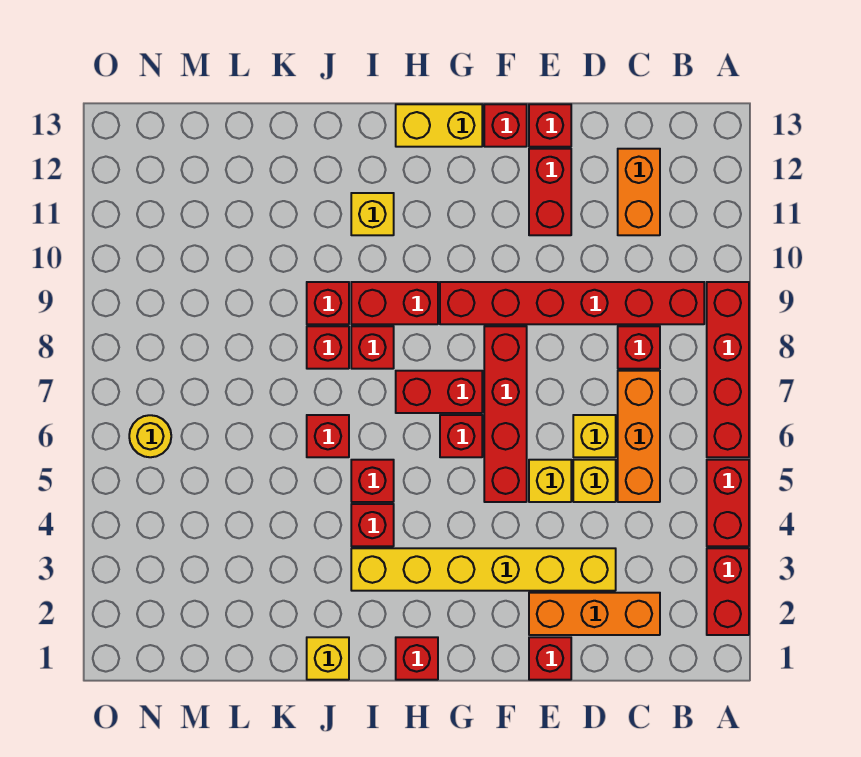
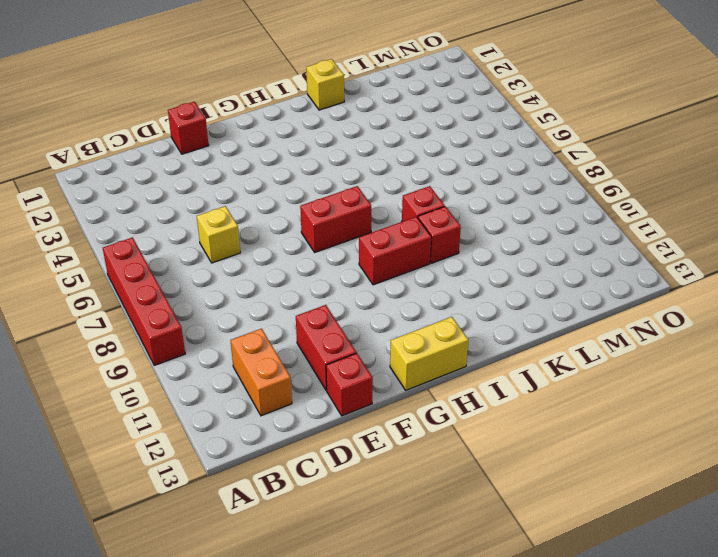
none -> red brick A2:A3 level 1
none -> red brick A4:A5 level 1
none -> red brick B9:G9 level 1
none -> orange brick C2:E2 level 1

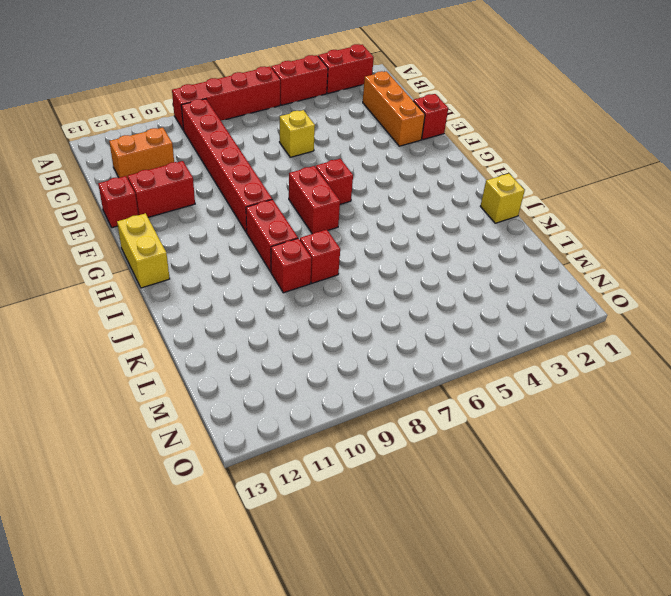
none -> orange brick C5:C7 level 1
none -> red brick C8 level 1
none -> yellow brick D3:I3 level 1
none -> yellow brick D5 level 1

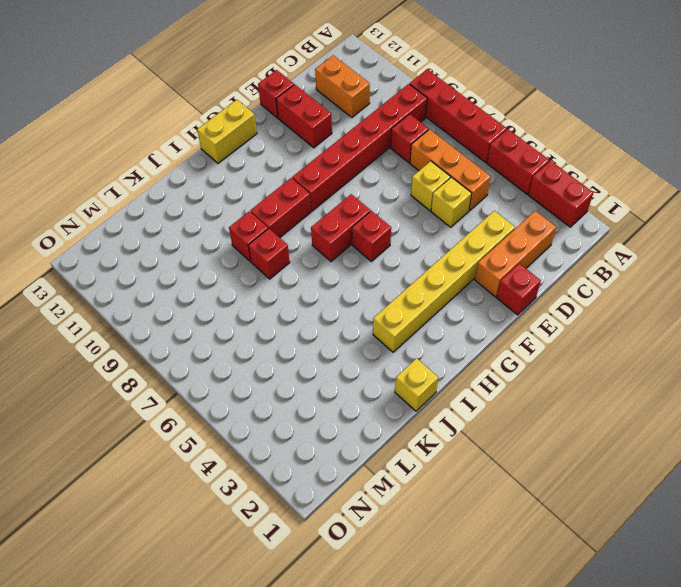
none -> yellow brick E5 level 1
none -> red brick F5:F8 level 1
none -> red brick F13 level 1
none -> red brick H1 level 1

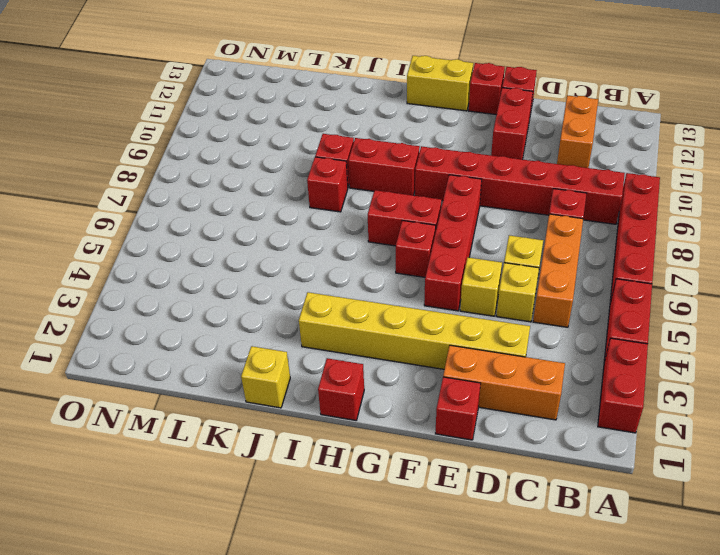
none -> red brick I4 level 1
none -> red brick I5 level 1
none -> red brick I8 level 1
none -> yellow brick I11 level 1

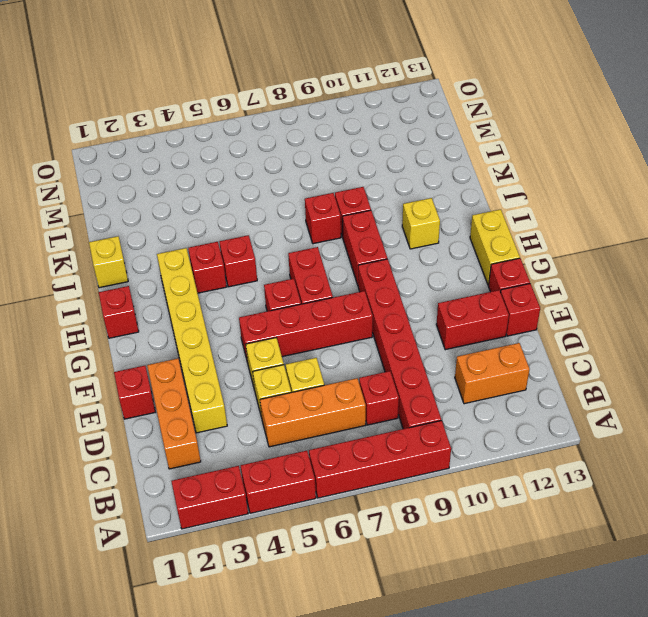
none -> red brick I8 level 1
none -> red brick J6 level 1
none -> yellow round brick N6 level 1

